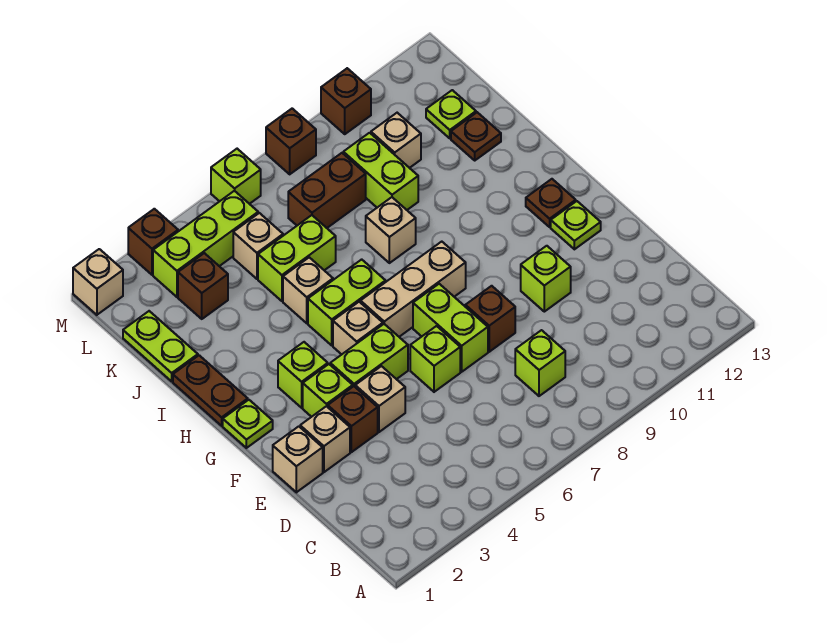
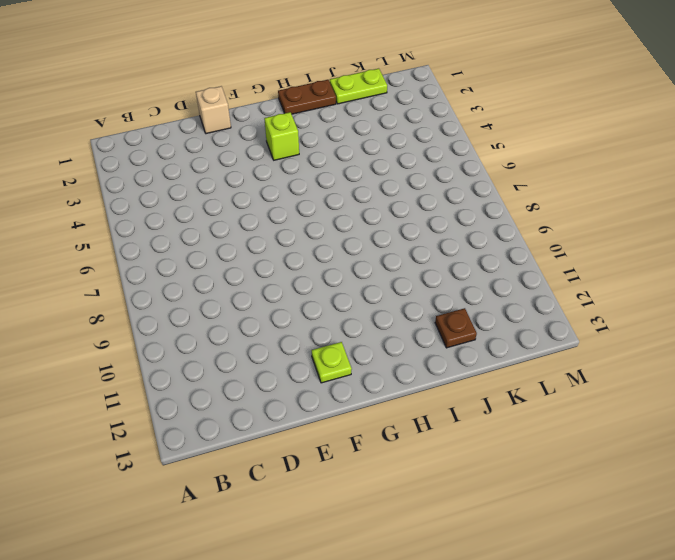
none -> lime brick C8 level 1
none -> tan brick E2 level 1
none -> brown brick E3 level 1
none -> tan brick E4 level 1

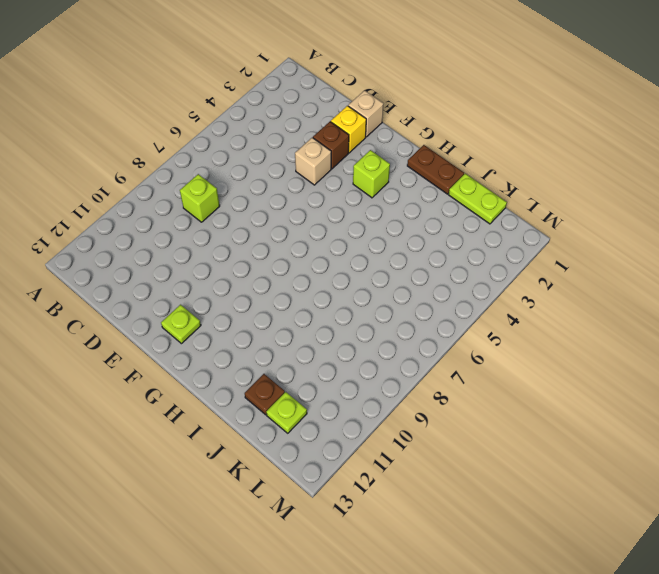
yellow brick E2 level 1 -> tan brick E2 level 1
none -> lime brick E6 level 1
none -> lime brick E7:F7 level 1
none -> brown brick E8 level 1
none -> lime brick E10 level 1

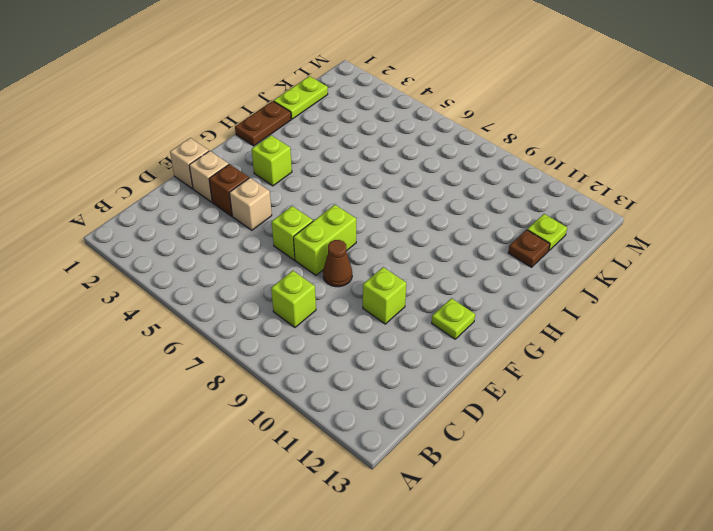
brown cone E8 level 1 -> brown brick E8 level 1
none -> lime brick F3 level 1
none -> lime brick F4:F5 level 1
none -> lime plate G1 level 1
none -> tan brick G5 level 1

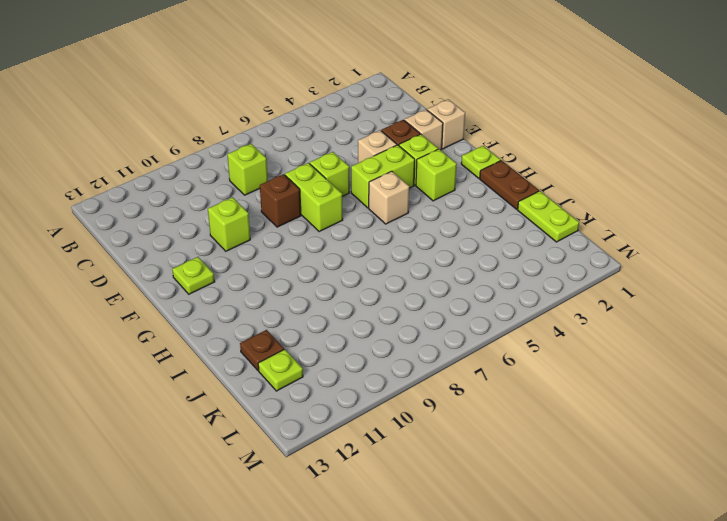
none -> tan brick G6:G8 level 1
none -> brown plate G12 level 1
none -> lime brick H5:H6 level 1
none -> tan brick I5 level 1

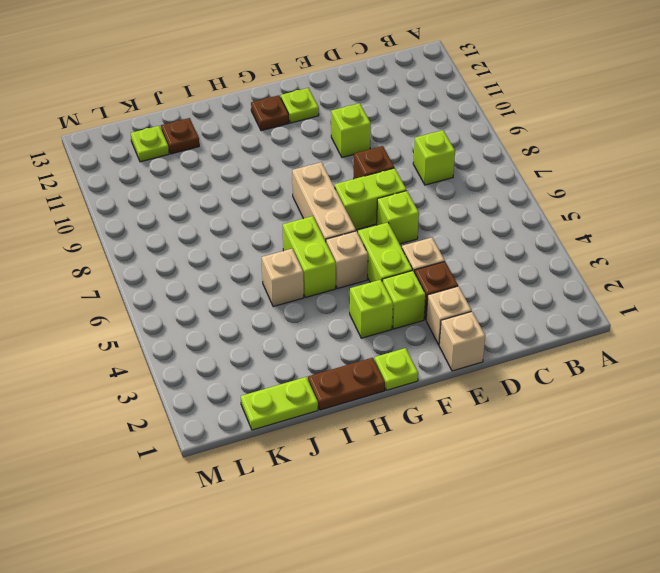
none -> tan brick I8 level 1
none -> lime brick J5:J6 level 1
none -> lime brick J9:K9 level 1
none -> brown brick K3 level 1

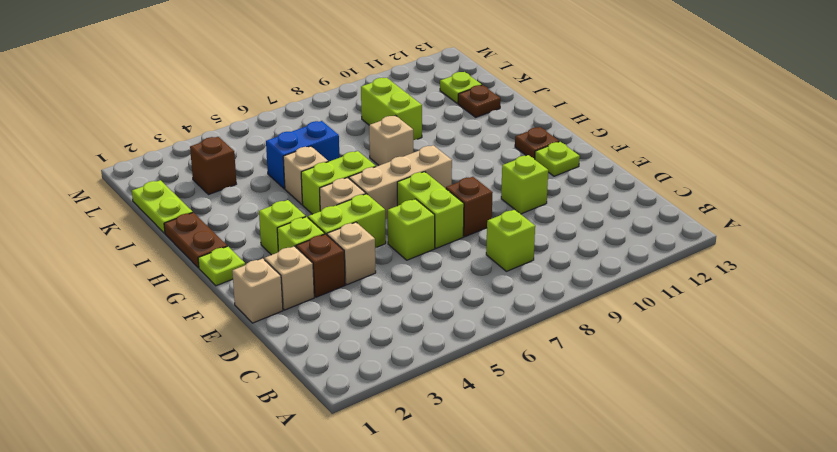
blue brick J5:J6 level 1 -> lime brick J5:J6 level 1
none -> tan brick K5 level 1
none -> brown brick K7:K8 level 1
none -> tan brick K10 level 1
none -> lime brick L3:L5 level 1

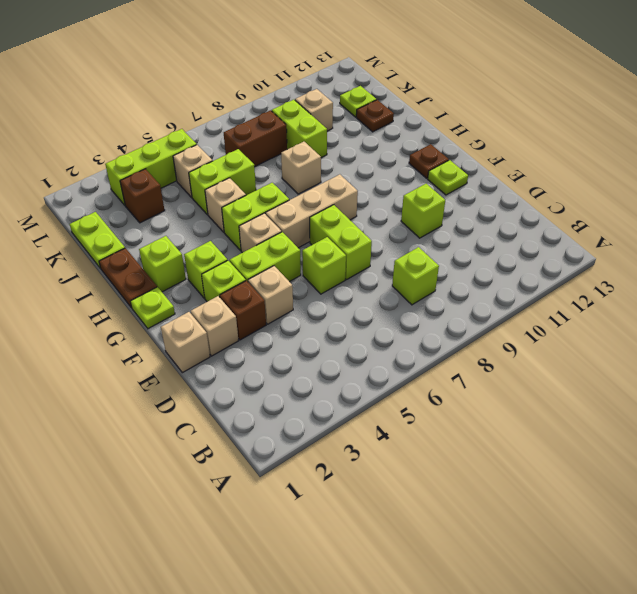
lime brick H2 level 1 -> lime brick M6 level 1
none -> brown brick E8 level 1
none -> tan brick M1 level 1
none -> brown brick M3 level 1
none -> brown brick M8 level 1

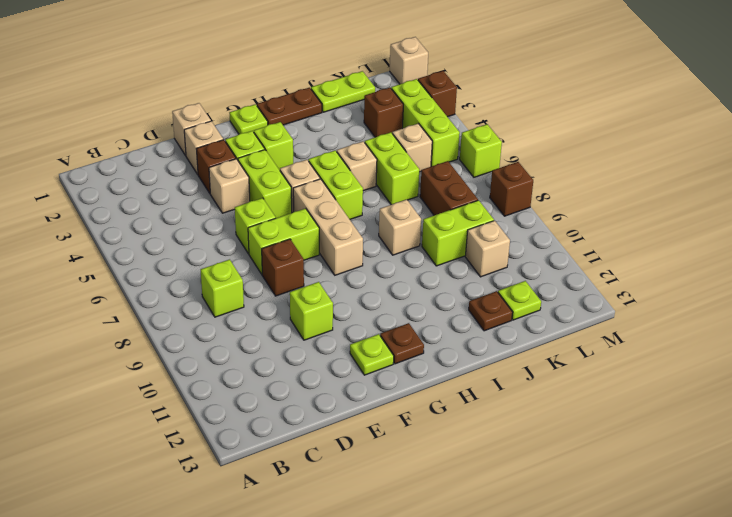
none -> brown brick M10 level 1

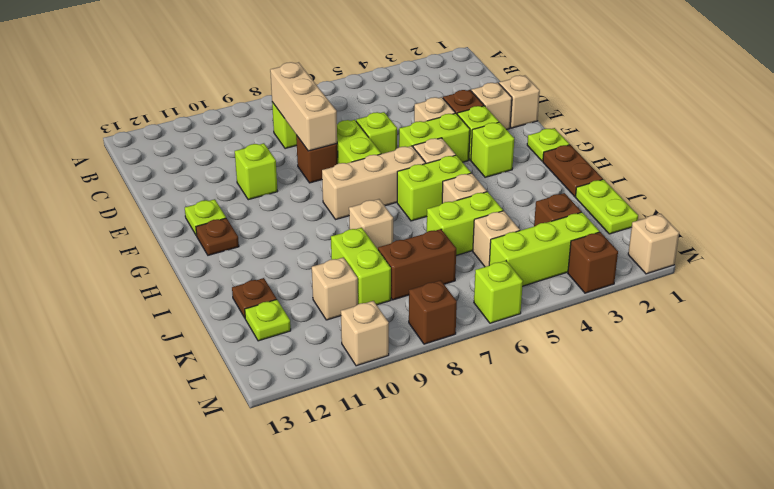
tan brick C8:E8 level 2 -> none
tan brick M10 level 1 -> brown brick M10 level 1

